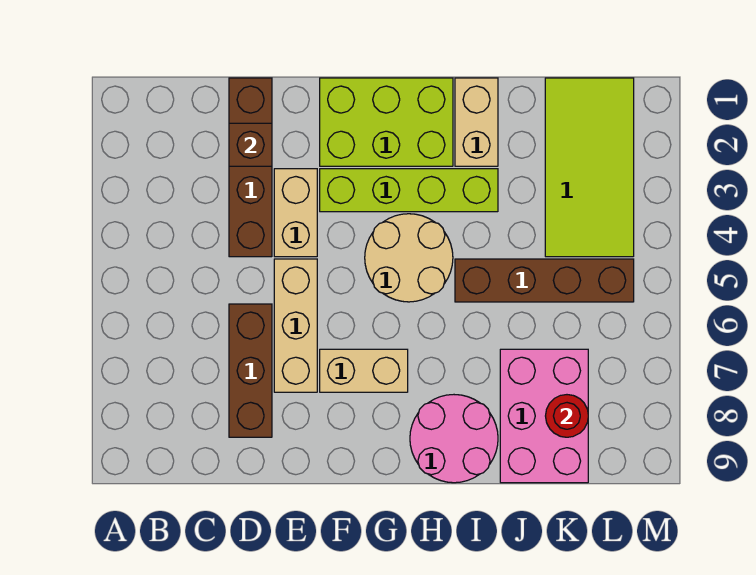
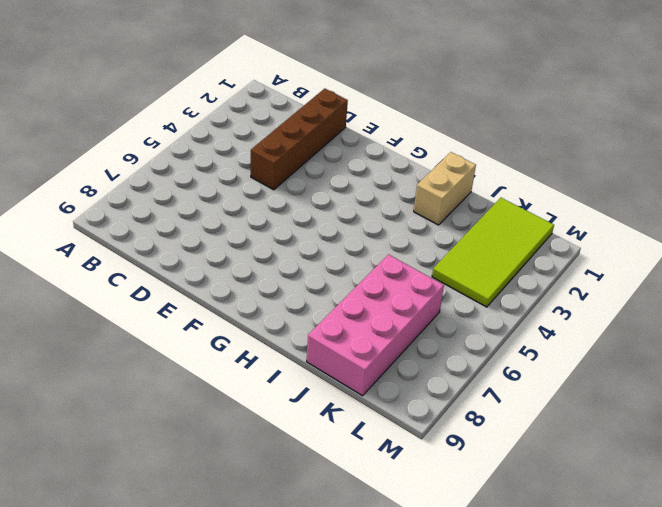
pink brick J6:K9 level 1 -> pink brick J7:K9 level 1
none -> brown brick D6:D8 level 1
none -> tan brick E3:E4 level 1
none -> tan brick E5:E7 level 1

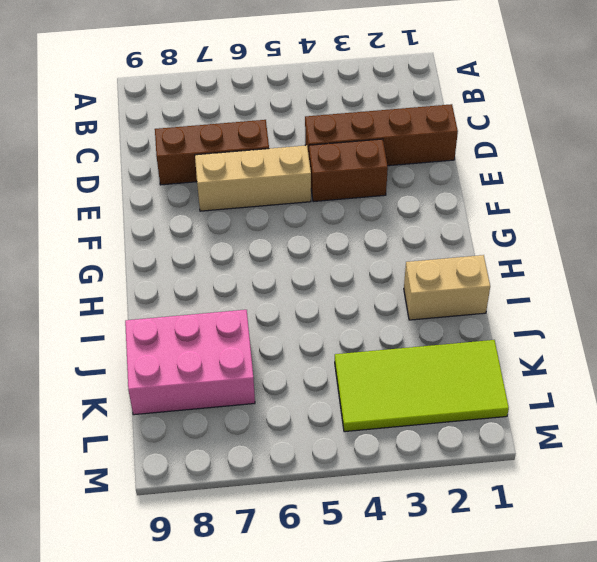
brown brick E3:E4 level 1 -> tan brick E3:E4 level 1
none -> lime brick F1:H2 level 1
none -> lime brick F3:I3 level 1
none -> tan brick F7:G7 level 1

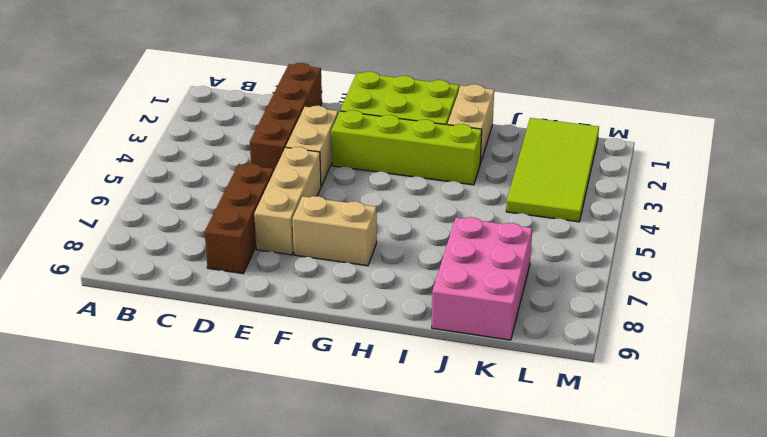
none -> tan round brick G4:H5 level 1
none -> pink round brick H8:I9 level 1
none -> brown brick I5:L5 level 1

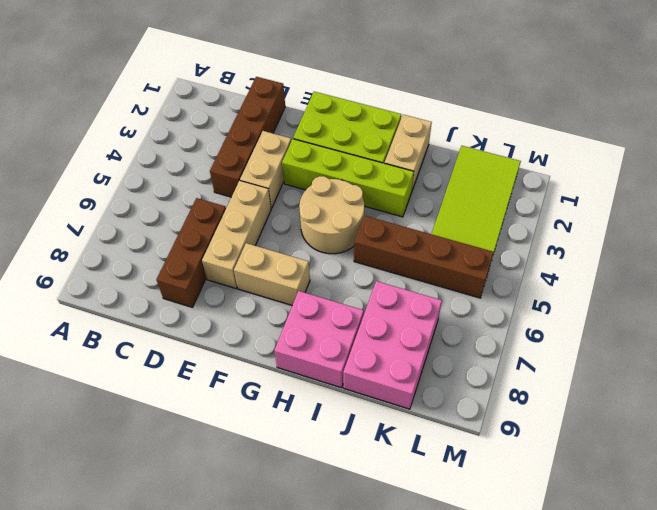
pink brick H8:I9 level 1 -> pink round brick H8:I9 level 1
none -> brown brick D2 level 2
none -> red round brick K8 level 2

